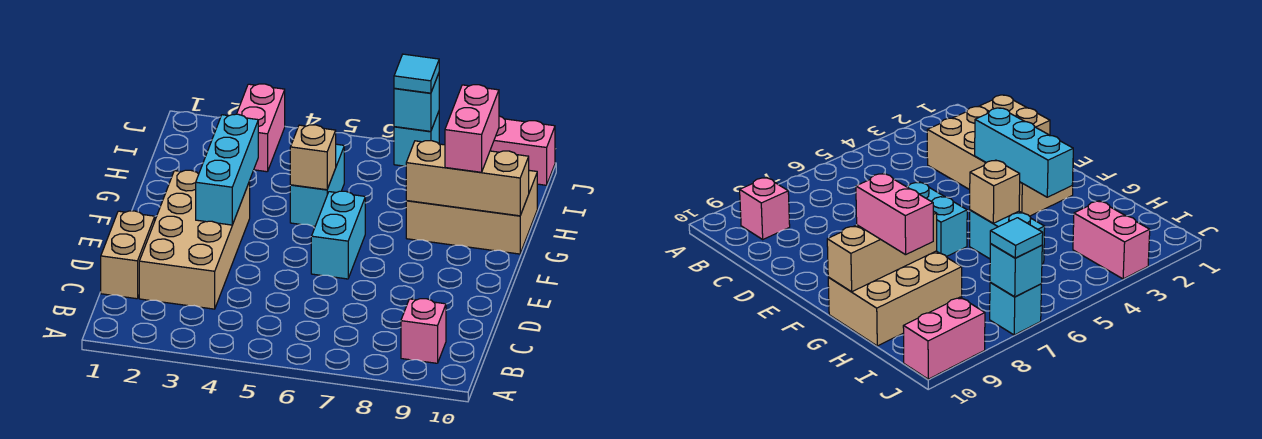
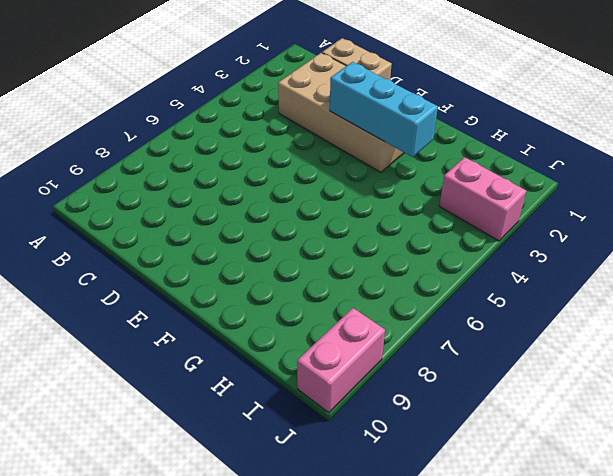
none -> pink brick B9 level 1
none -> cyan brick E6:F6 level 1
none -> cyan brick G5:H5 level 1

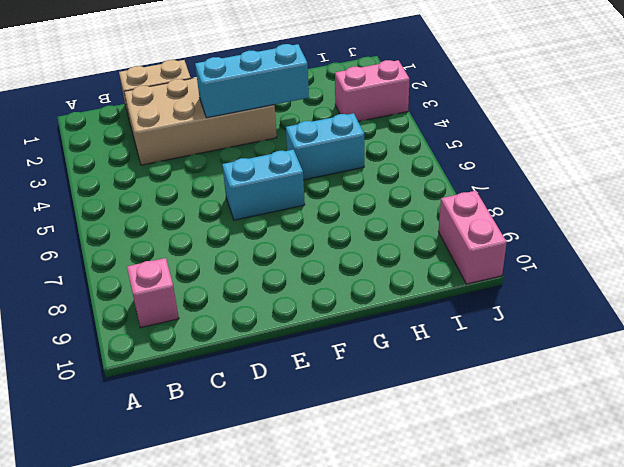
none -> tan brick G8:H10 level 1
none -> cyan brick J7 level 1
none -> tan brick G5 level 2

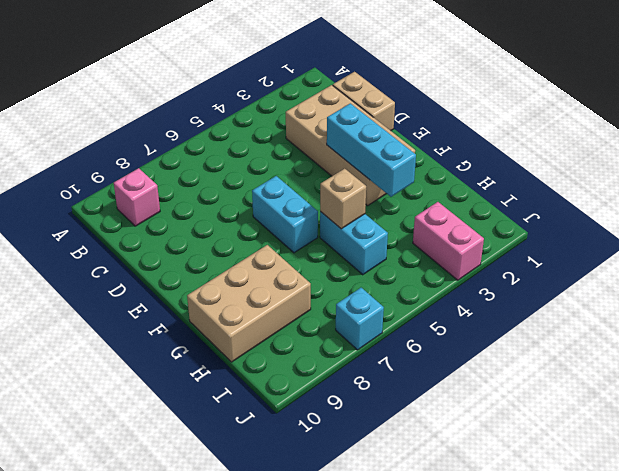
none -> pink brick J9:J10 level 1
none -> tan brick G8:G10 level 2
none -> cyan brick J7 level 2

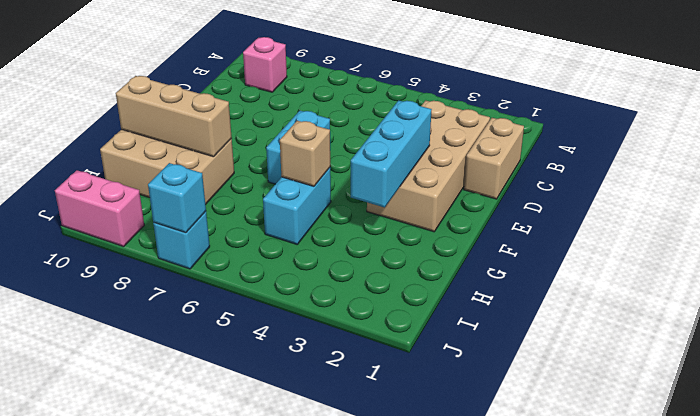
none -> pink brick I3:J3 level 1
none -> pink brick G9:H9 level 3
none -> cyan tile J7 level 3

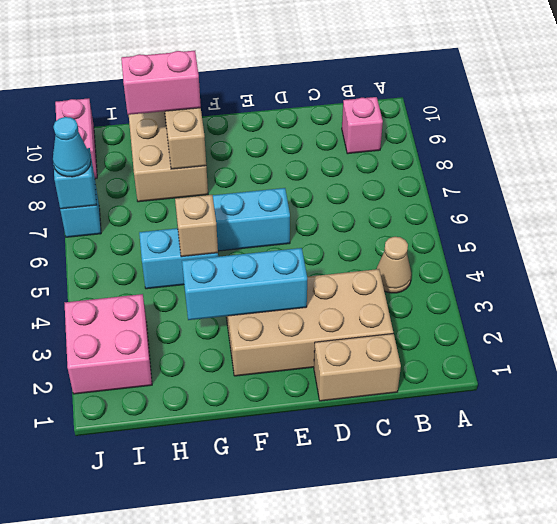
tan cone B4 level 1 -> none
pink brick I2:J3 level 1 -> pink brick I3:J3 level 1
cyan cone J7 level 3 -> cyan tile J7 level 3

